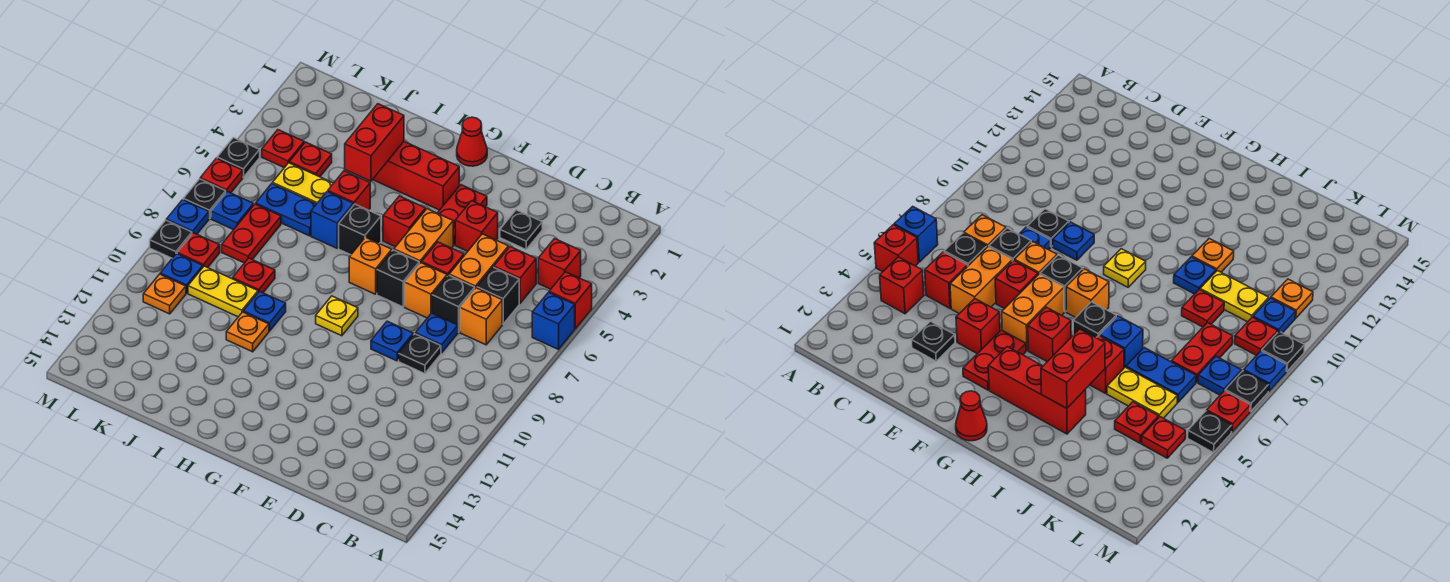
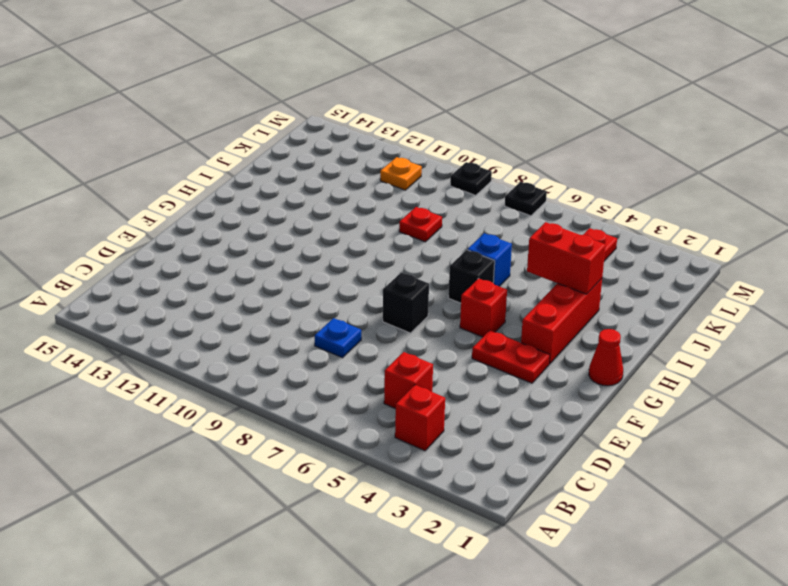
none -> red brick A5 level 1
none -> blue brick A6 level 1
none -> black brick C6 level 1
none -> orange brick C7 level 1

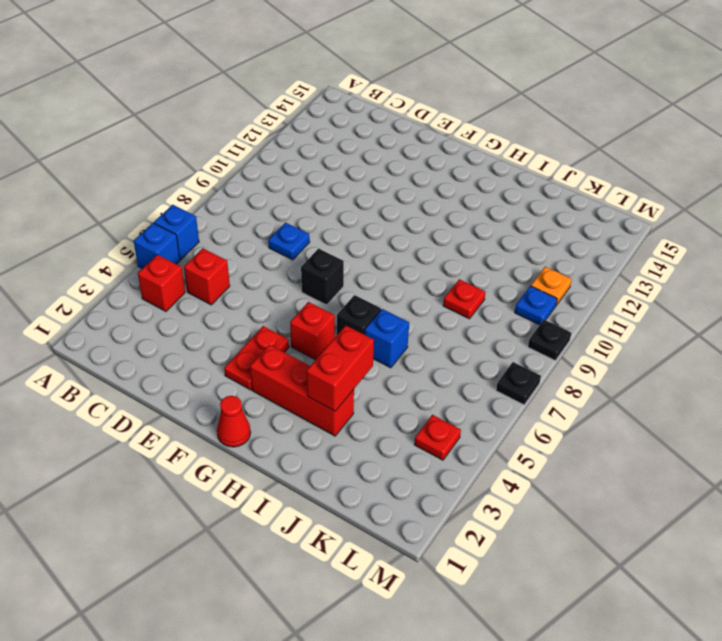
blue brick A5 level 1 -> red brick A5 level 1
none -> black brick C6 level 1
none -> orange brick C7 level 1
none -> black plate D3 level 1
none -> orange brick D5:D6 level 1

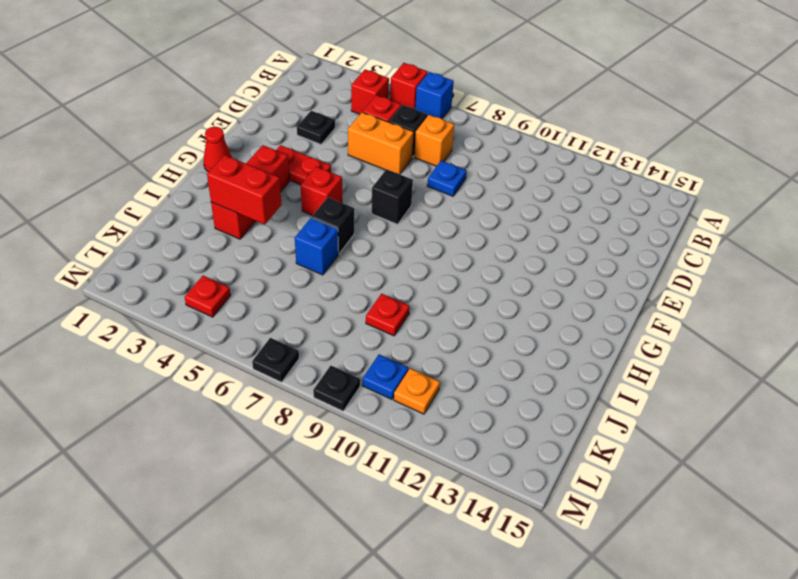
none -> black brick D7 level 1
none -> black plate D9 level 1
none -> red brick E4 level 1
none -> red brick E6 level 1

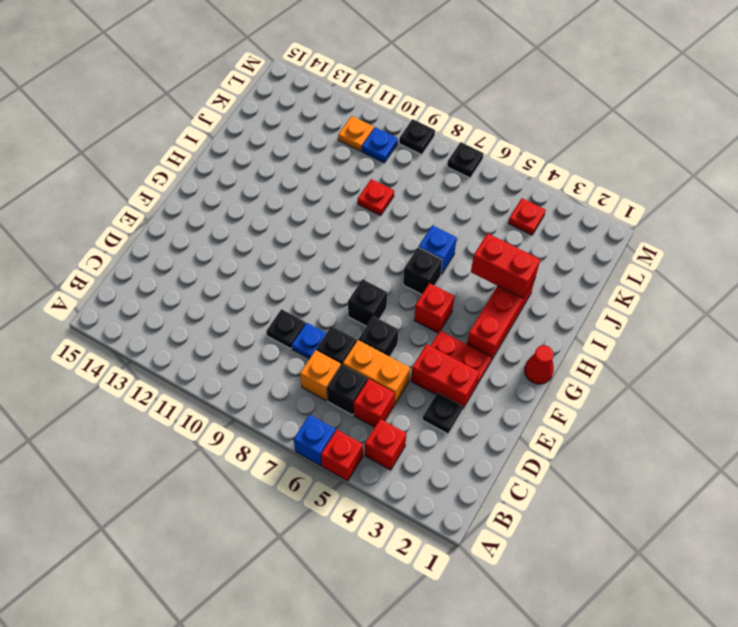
red brick E3:E4 level 1 -> red brick E4 level 1
black brick E6 level 1 -> red brick E6 level 1
none -> orange brick E7 level 1
none -> blue plate E9 level 1
none -> orange brick F5:F6 level 1
none -> orange brick G7 level 1

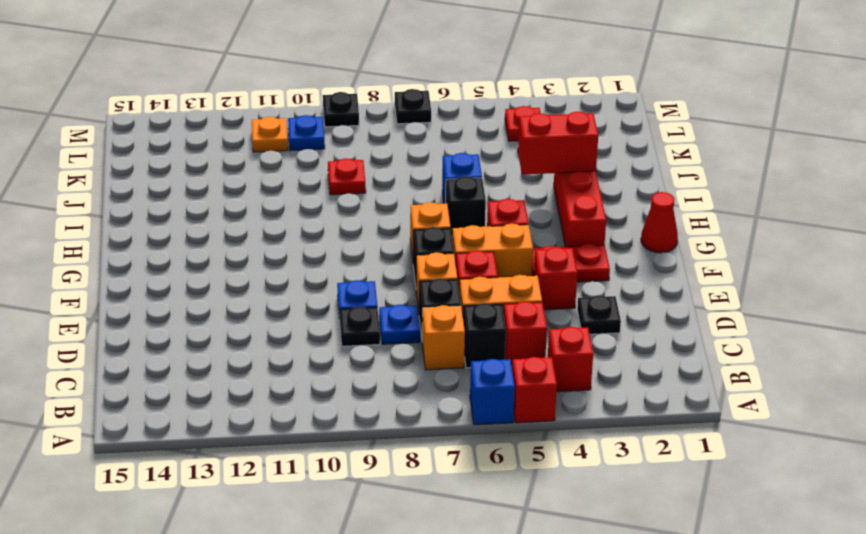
none -> yellow plate G9 level 1
none -> red brick I5 level 1
none -> blue plate I10 level 1
none -> orange plate I11 level 1

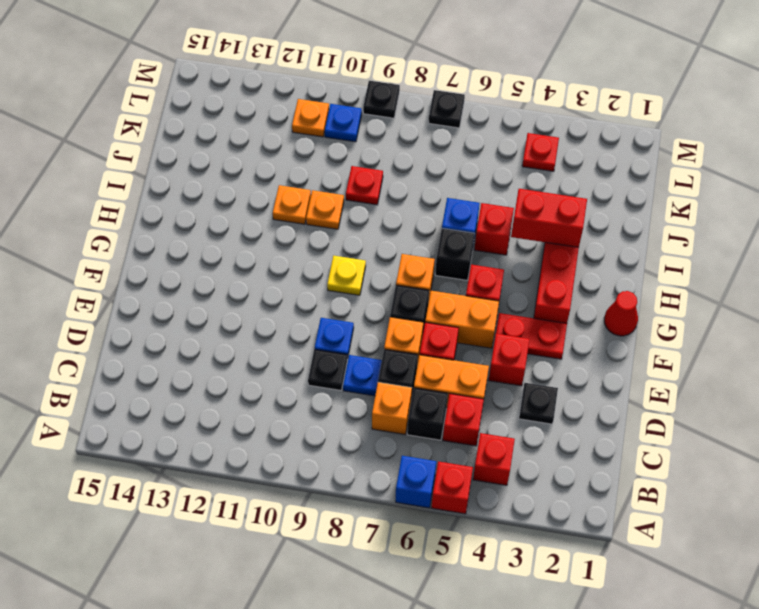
orange plate I10 level 1 -> blue plate I10 level 1
none -> yellow plate J5:K5 level 1
none -> blue plate J6:K6 level 1
none -> yellow plate J10:K10 level 1
none -> red plate K4 level 1

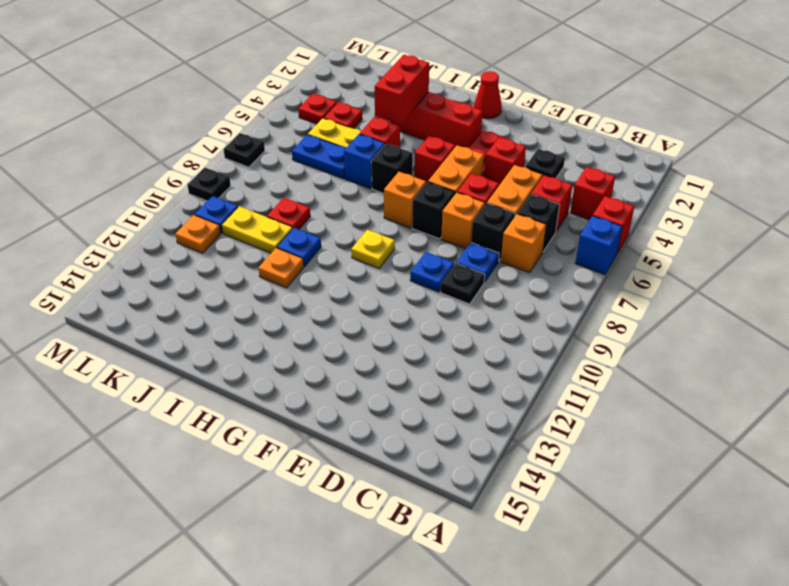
none -> red plate K7:K8 level 1
none -> blue plate L7 level 1
none -> red plate L9 level 1
none -> black plate M5 level 1

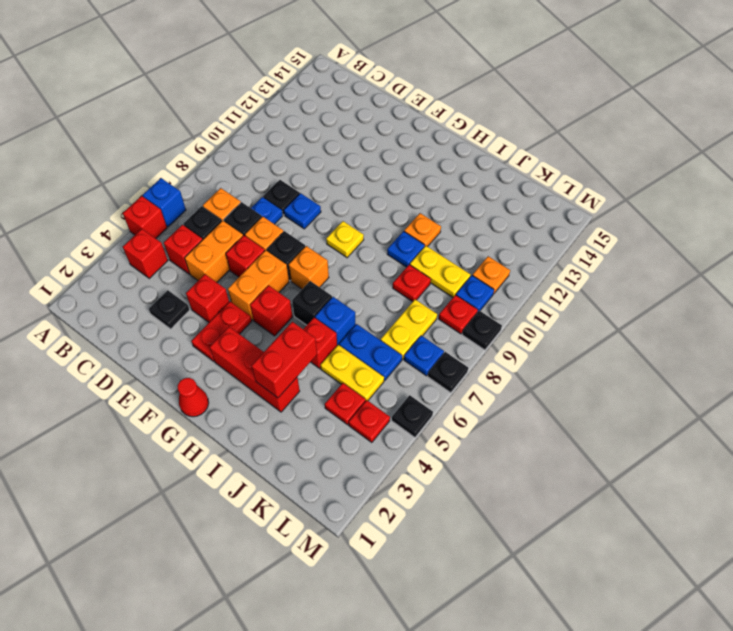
yellow plate K7:K8 level 1 -> red plate K7:K8 level 1
none -> red plate M6 level 1
none -> blue plate M8 level 1

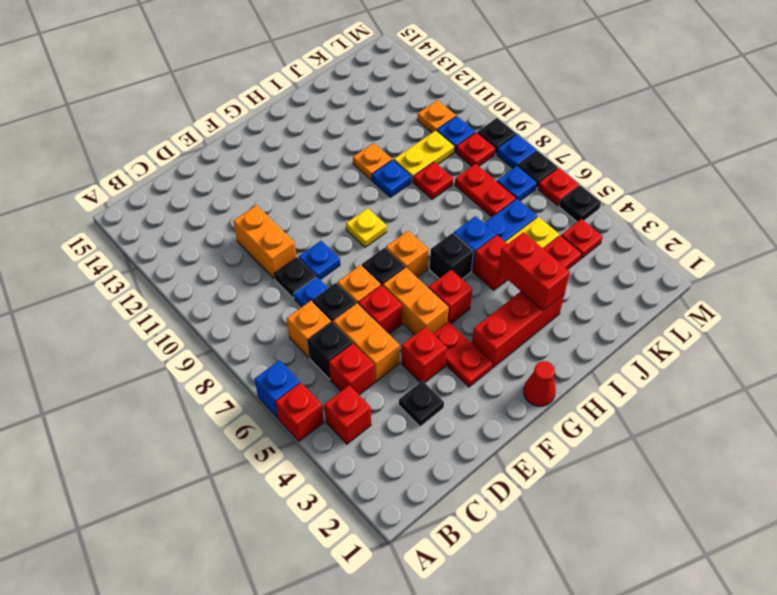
orange brick D10:D11 level 1 -> none

